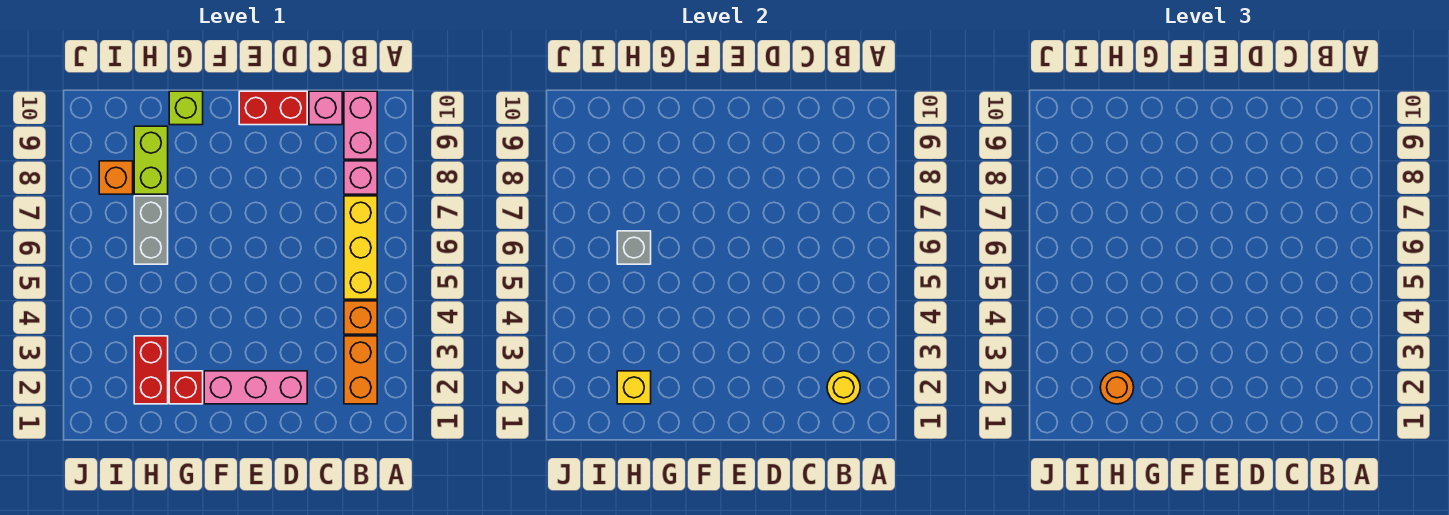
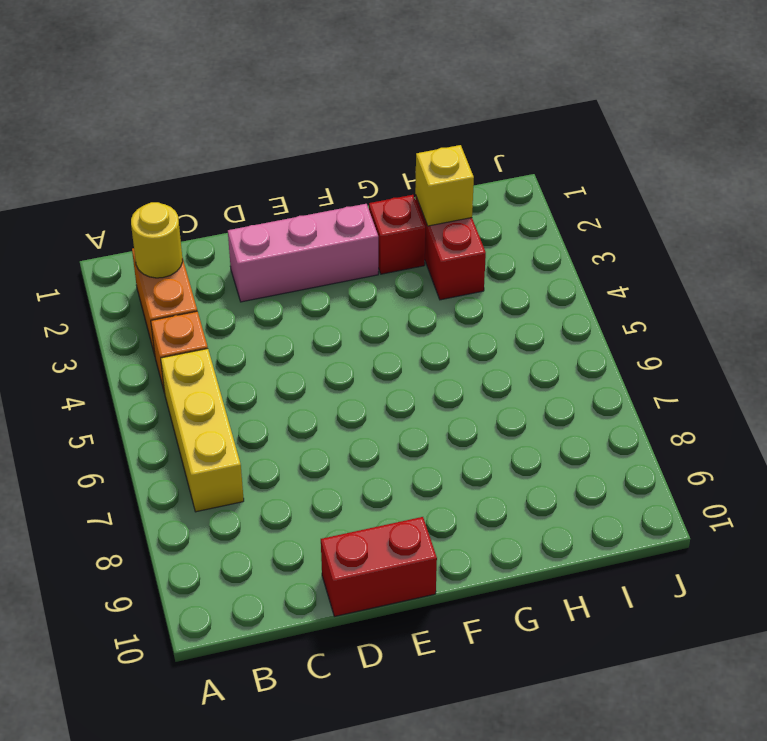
none -> pink brick B8 level 1
none -> pink brick B9:B10 level 1
none -> pink brick C10 level 1

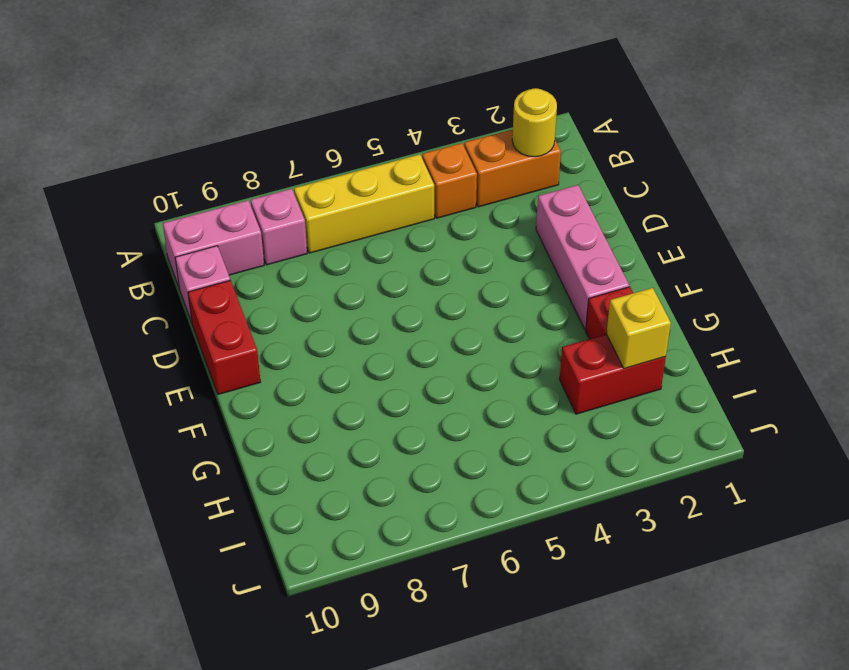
none -> lime brick G10 level 1
none -> grey brick H6:H7 level 1
none -> lime brick H8:H9 level 1

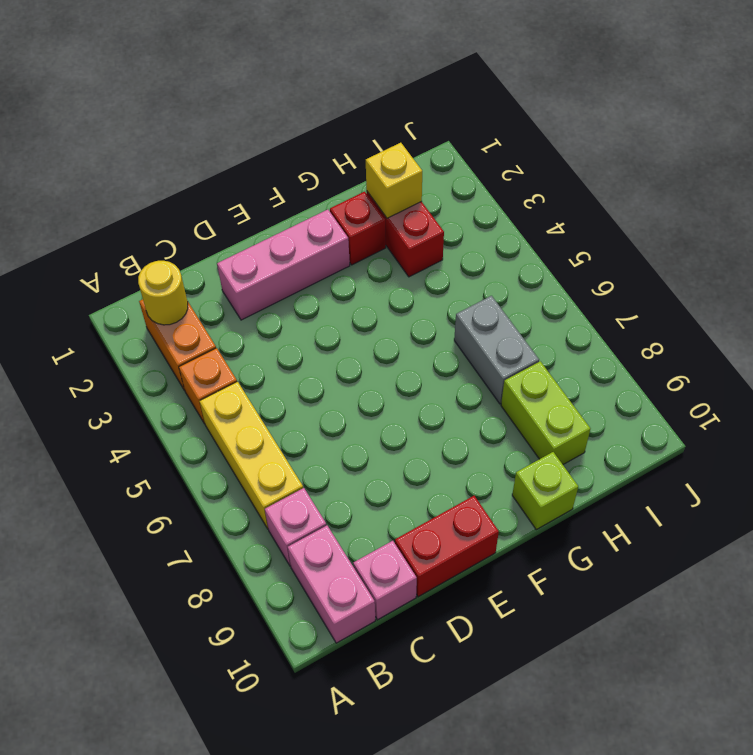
none -> orange brick I8 level 1
none -> grey brick H6 level 2
none -> orange round brick H2 level 3

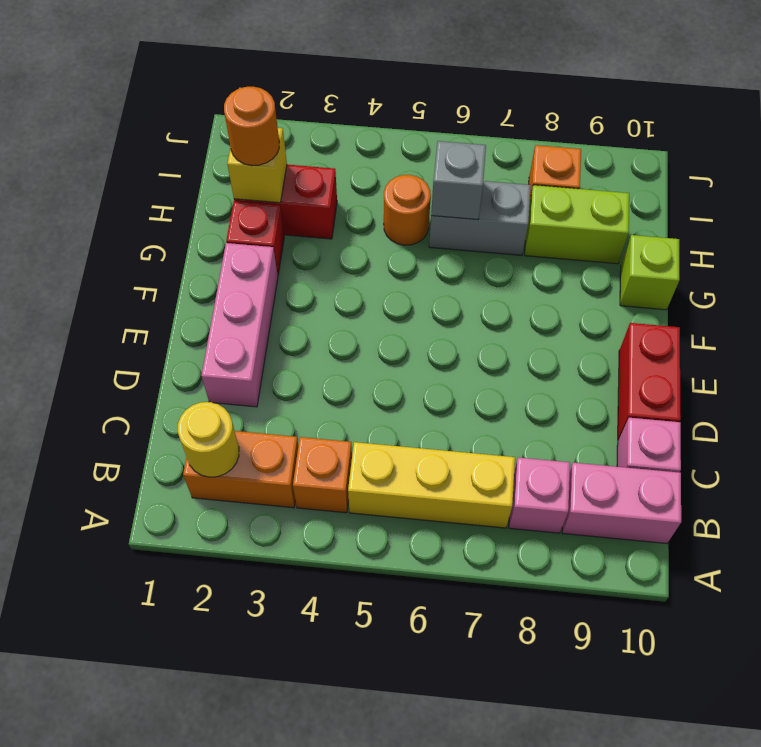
orange round brick H5 level 1 -> none

